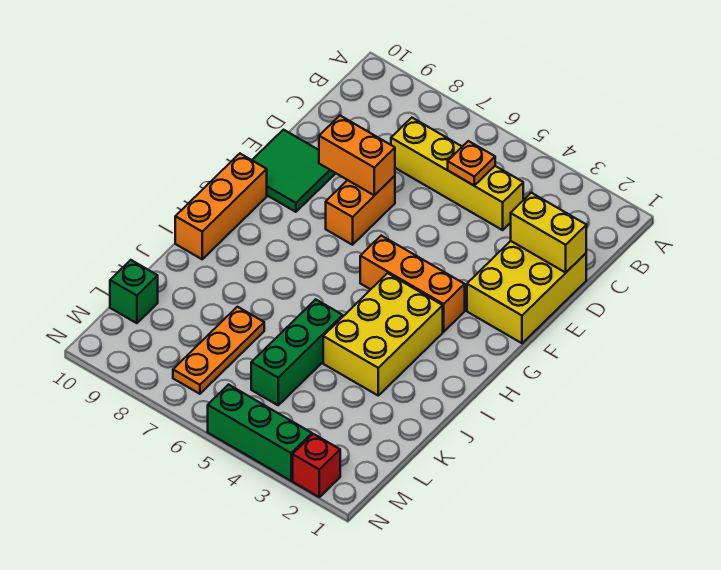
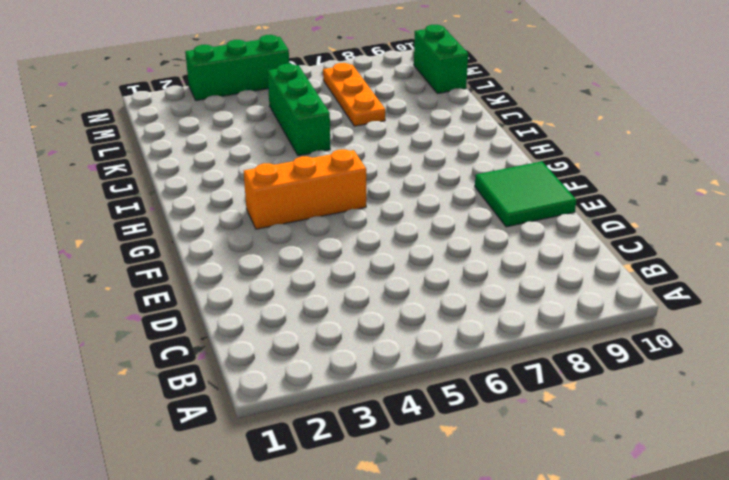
green brick L10:M10 level 1 -> green brick L10 level 1
none -> yellow brick C4:C7 level 1
none -> yellow brick D1:F2 level 1
none -> orange brick E7:F7 level 1

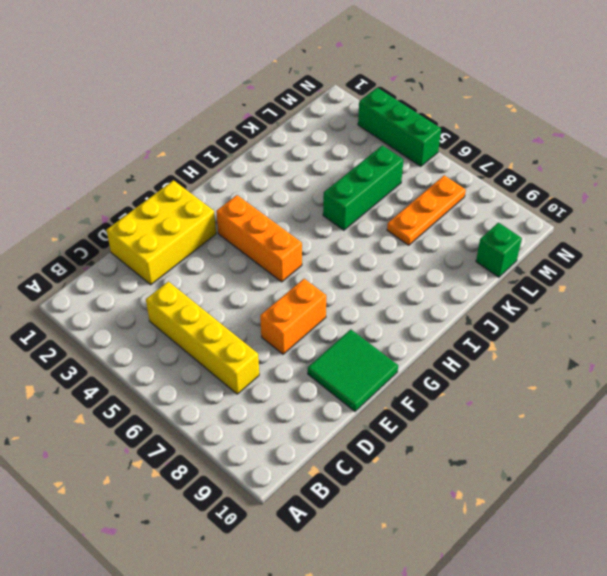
none -> orange brick G10:I10 level 1
none -> yellow brick H3:J4 level 1
none -> red brick N2 level 1

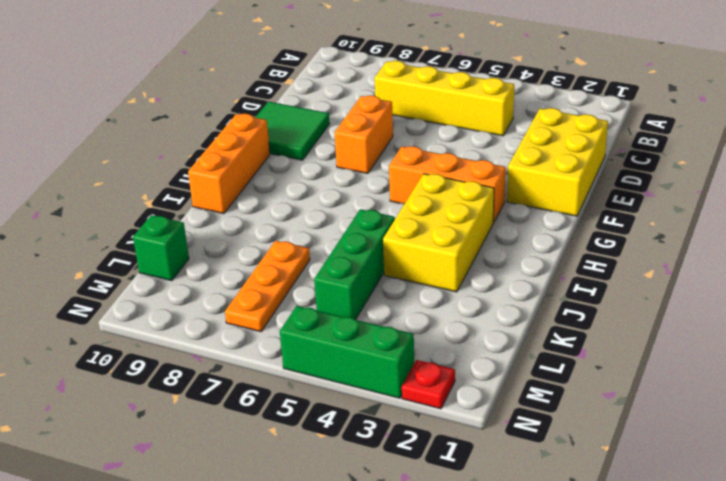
red plate N2 level 1 -> red brick N2 level 1
none -> orange plate C5 level 2
none -> yellow brick D1:D2 level 2
none -> orange brick E7:E8 level 2

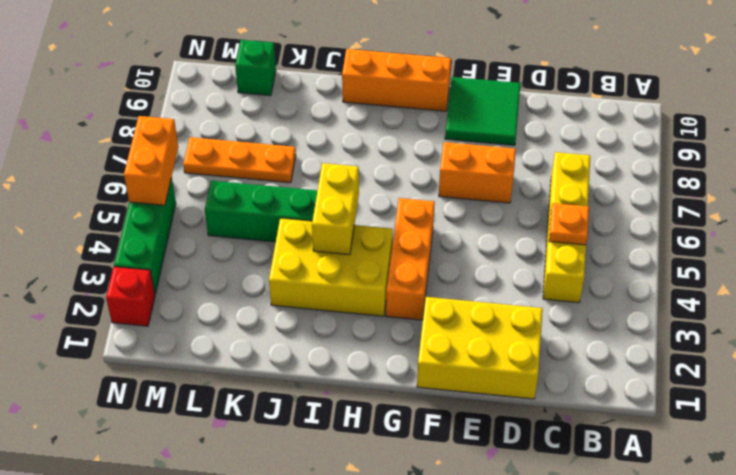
yellow brick I4:I5 level 2 -> yellow brick D1:D2 level 2
orange brick N5:N6 level 2 -> orange brick E7:E8 level 2

